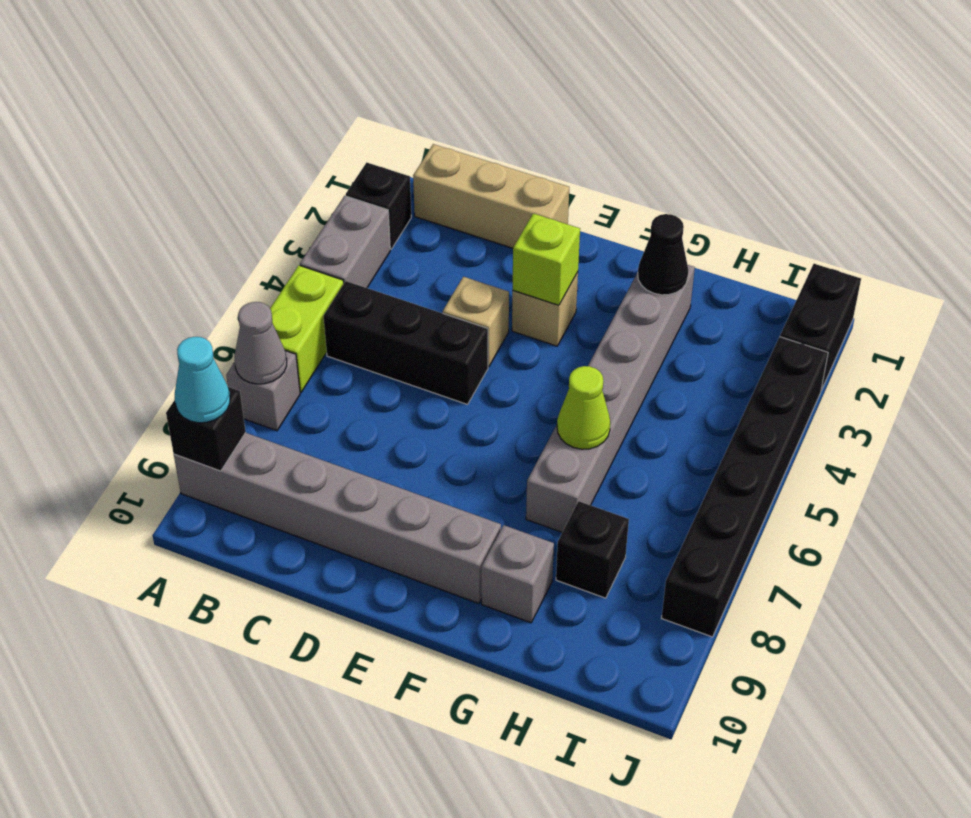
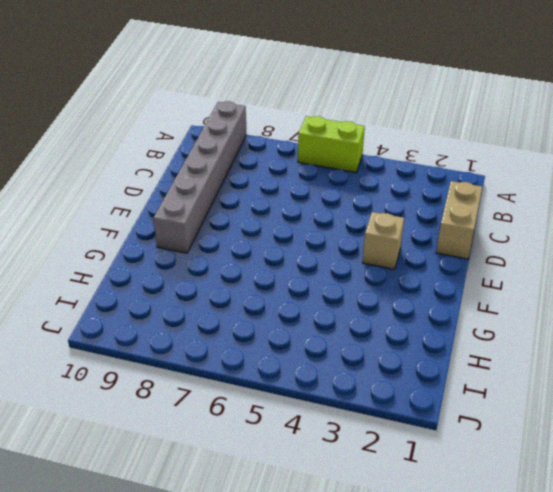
tan brick C1:D1 level 1 -> tan brick B1:D1 level 1
none -> black brick A2 level 1
none -> grey brick A3:A4 level 1
none -> grey brick A7 level 1

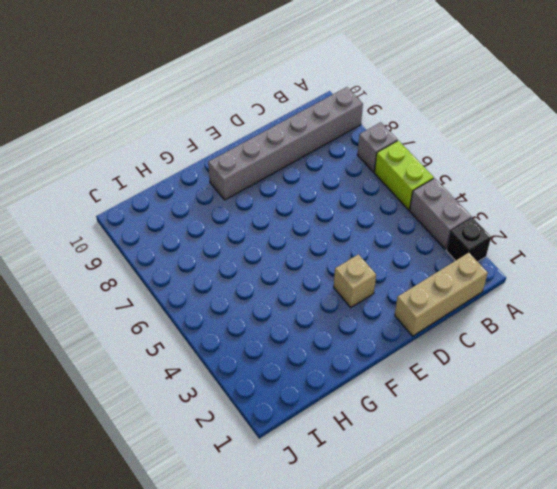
none -> black brick B5:D5 level 1
none -> tan brick D4 level 1
none -> grey brick G2:G7 level 1

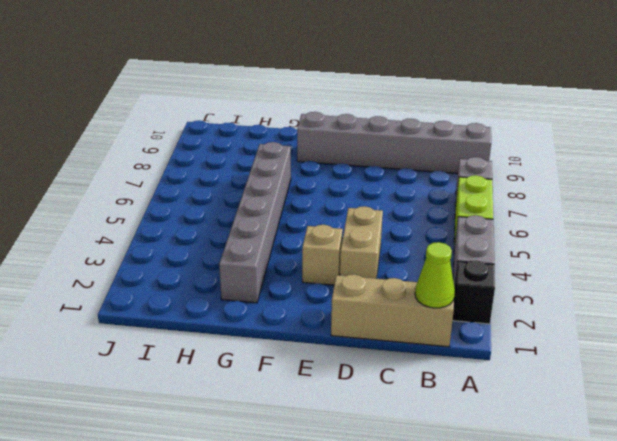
lime cone B1 level 2 -> lime cone G6 level 2
tan brick D3:D4 level 1 -> tan brick D4 level 1
none -> black brick B5:D5 level 1
none -> grey brick G9 level 1
none -> black brick H8 level 1

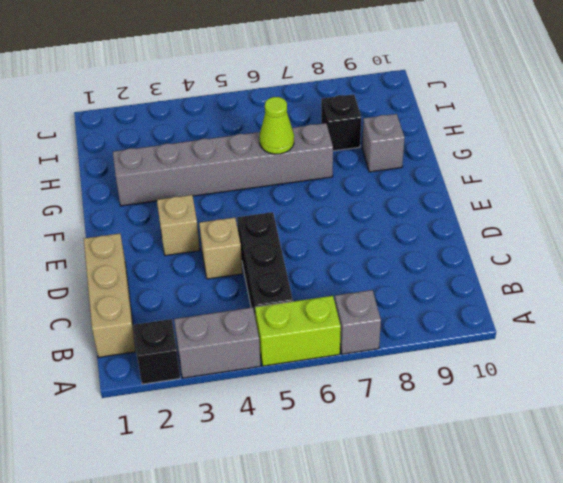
none -> grey brick A9:F9 level 1
none -> black brick J1:J2 level 1
none -> black brick J3:J8 level 1

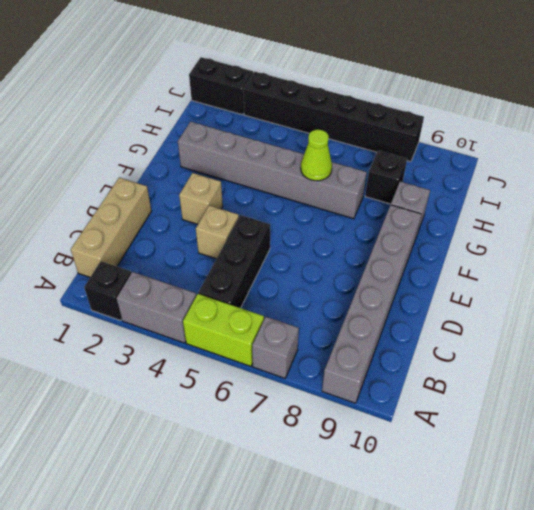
none -> grey cone A7 level 2
none -> black brick A9 level 2
none -> lime brick E3 level 2

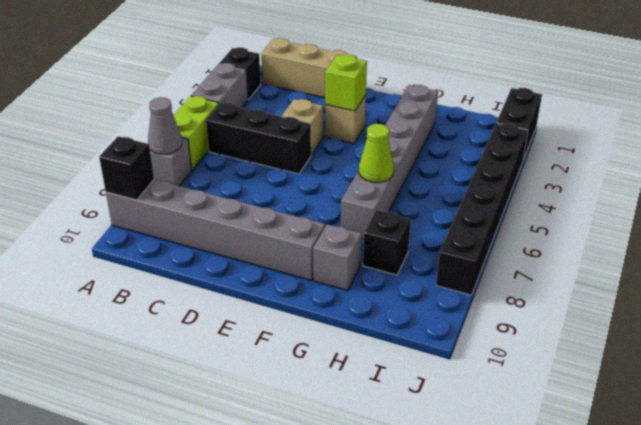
none -> black cone G2 level 2
none -> cyan cone A9 level 3

